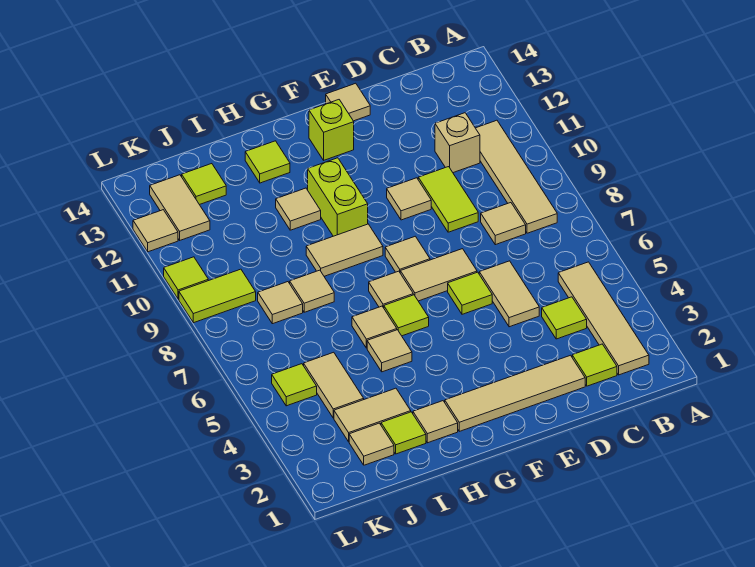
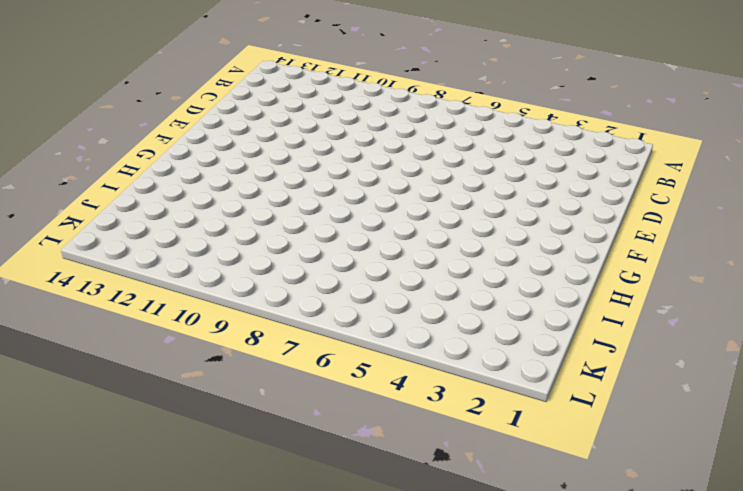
none -> tan tile B2:B5 level 1
none -> tan tile B8:B11 level 1
none -> lime tile C2 level 1
none -> lime tile C4 level 1

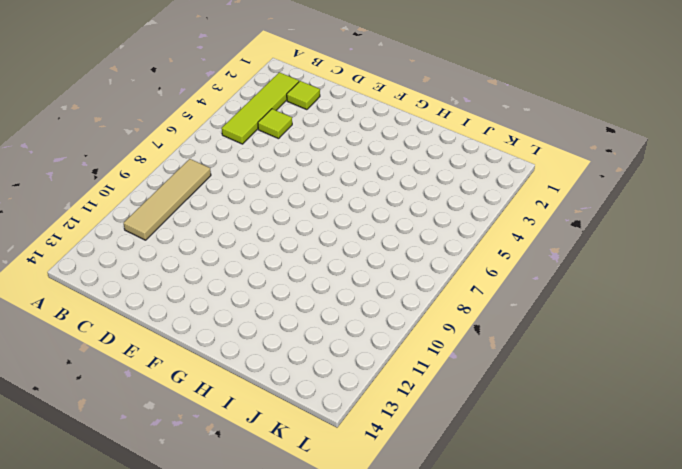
lime tile B2:B5 level 1 -> tan tile B2:B5 level 1
none -> tan tile C8 level 1
none -> tan brick C11 level 1
none -> tan tile D2:G2 level 1
none -> tan tile D5:D6 level 1

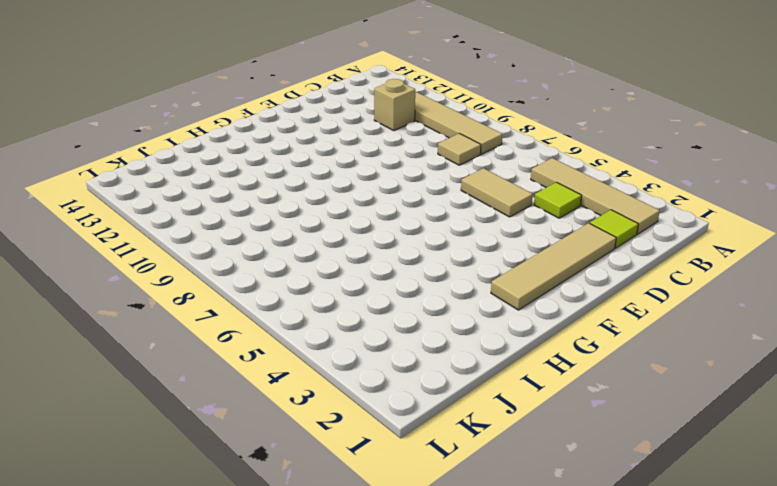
none -> lime tile D9:D10 level 1
none -> lime tile E6 level 1
none -> tan tile E7:F7 level 1
none -> tan tile E10 level 1

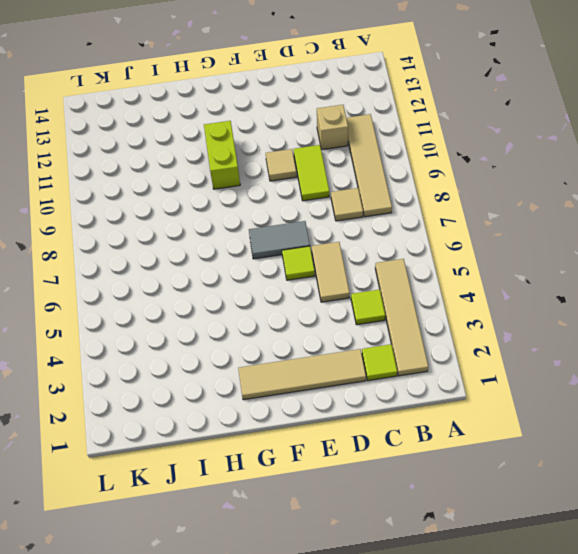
grey tile E7:F7 level 1 -> tan tile E7:F7 level 1
none -> tan tile E14 level 1
none -> tan tile F8 level 1
none -> lime brick F13 level 1
none -> lime tile G6 level 1

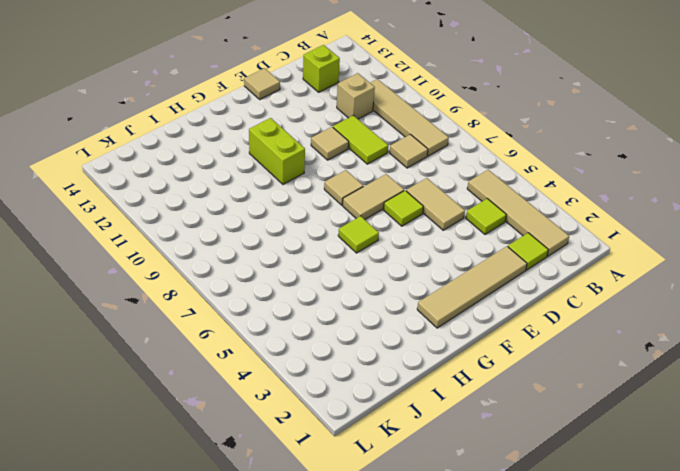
lime brick C13 level 1 -> lime brick F13 level 1
none -> tan tile G7 level 1
none -> tan tile G9:H9 level 1
none -> tan tile H2 level 1
none -> tan tile H5 level 1

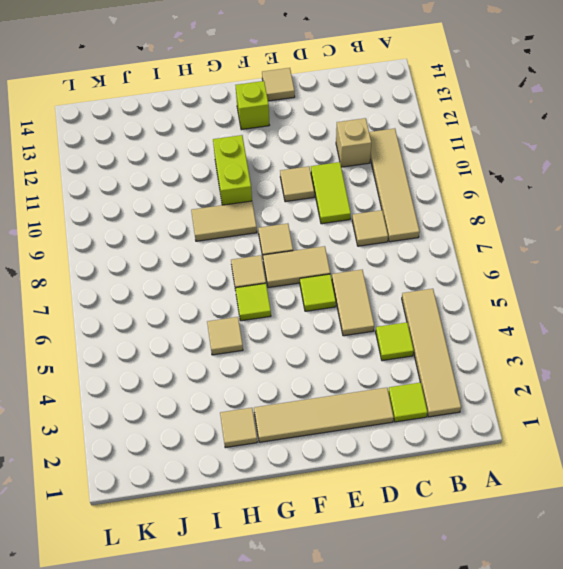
none -> tan tile H6 level 1
none -> tan tile H11 level 1
none -> lime tile H13 level 1
none -> lime tile I2 level 1

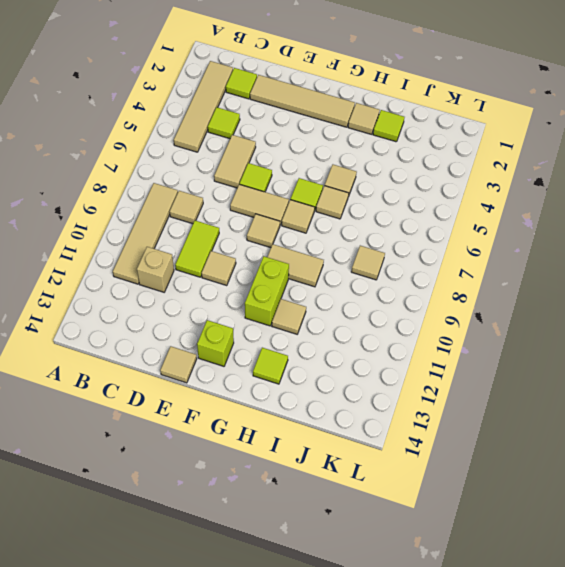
none -> tan tile I3:J3 level 1
none -> tan tile I8 level 1
none -> tan tile J2 level 1
none -> tan tile J4:J5 level 1

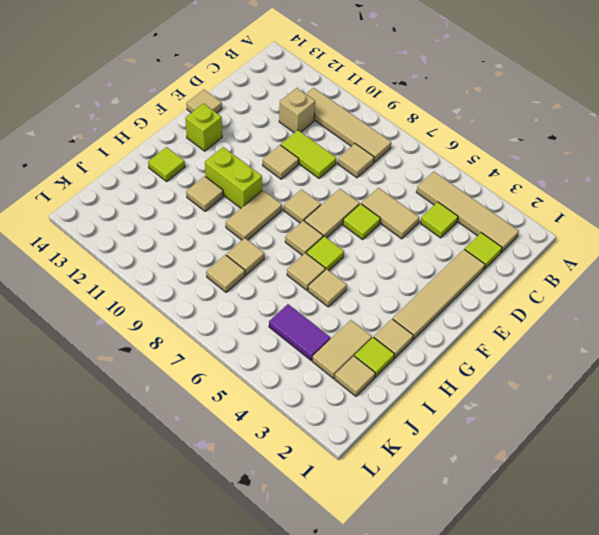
purple tile J4:J5 level 1 -> tan tile J4:J5 level 1
none -> lime tile J13 level 1
none -> lime tile K5 level 1
none -> lime tile K9:L9 level 1
none -> tan tile K12:K13 level 1

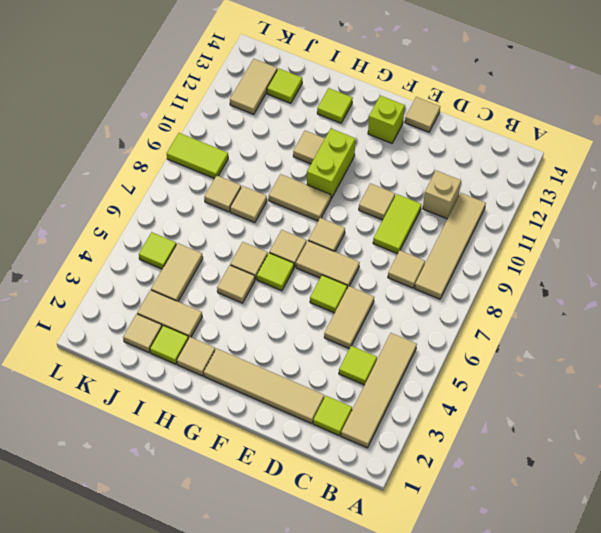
none -> lime tile L10 level 1
none -> tan tile L12 level 1

